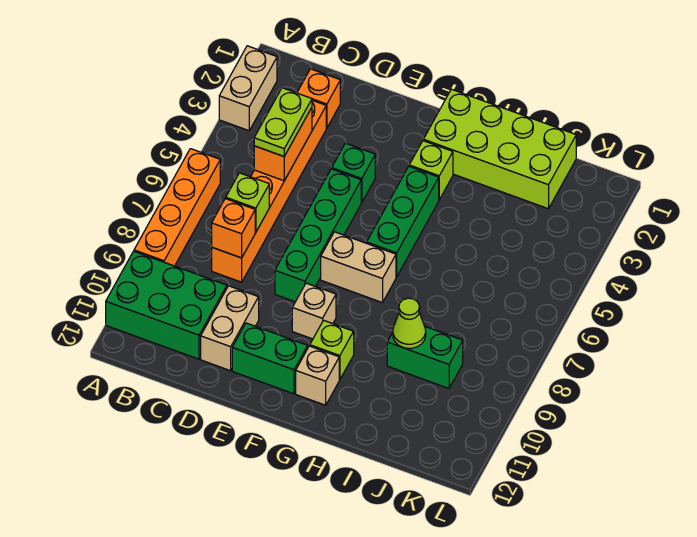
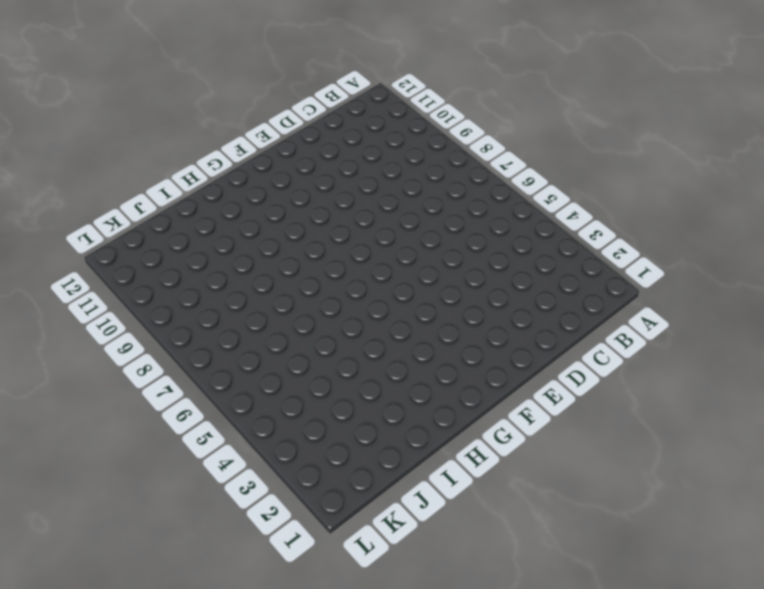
none -> tan brick A2:A3 level 1
none -> orange brick A6:A9 level 1
none -> green brick A10:C11 level 1

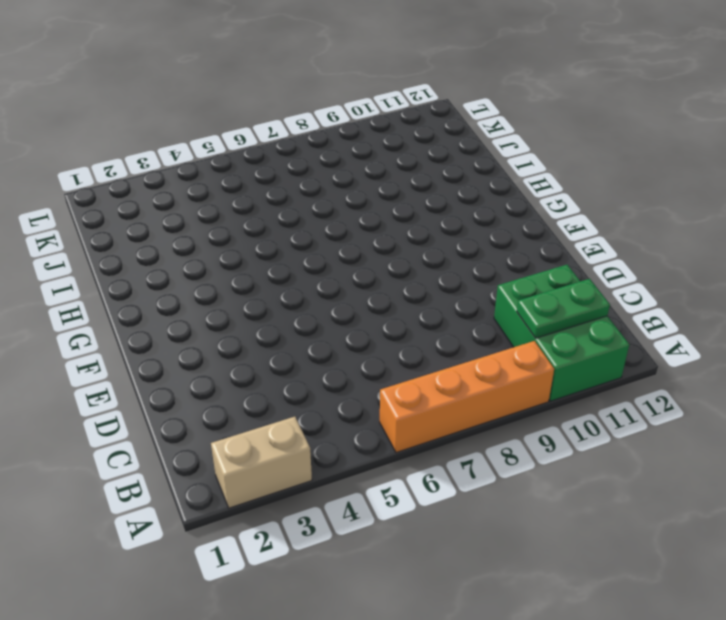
green plate B10:B11 level 2 -> none
none -> orange brick C2 level 1
none -> orange brick C3:C8 level 1
none -> tan brick D10:D11 level 1

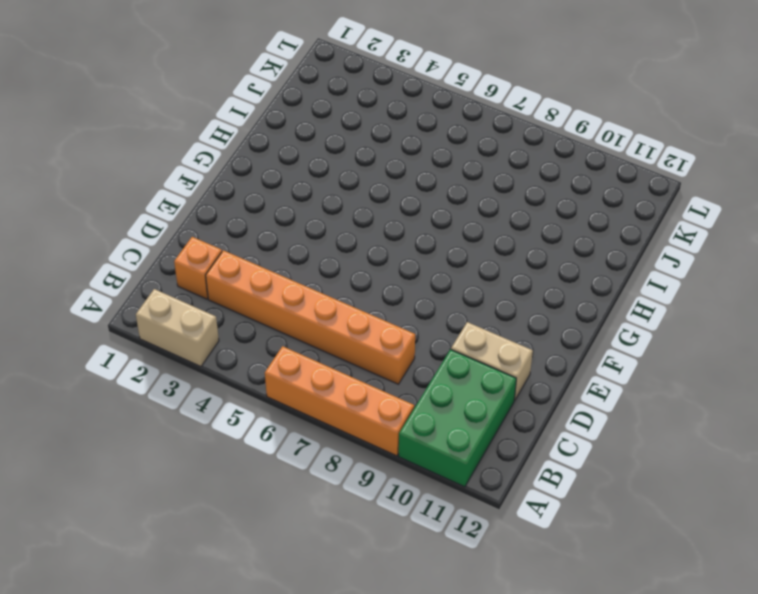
none -> green brick E4 level 1
none -> green brick E5:E8 level 1
none -> green brick E11:F11 level 1

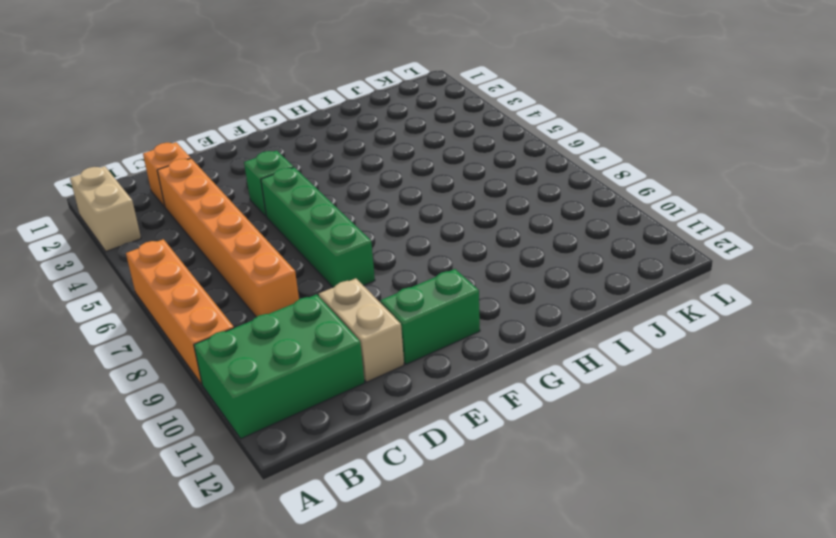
none -> tan brick F7:G7 level 1
none -> tan brick F9 level 1
none -> lime brick G1:J2 level 1

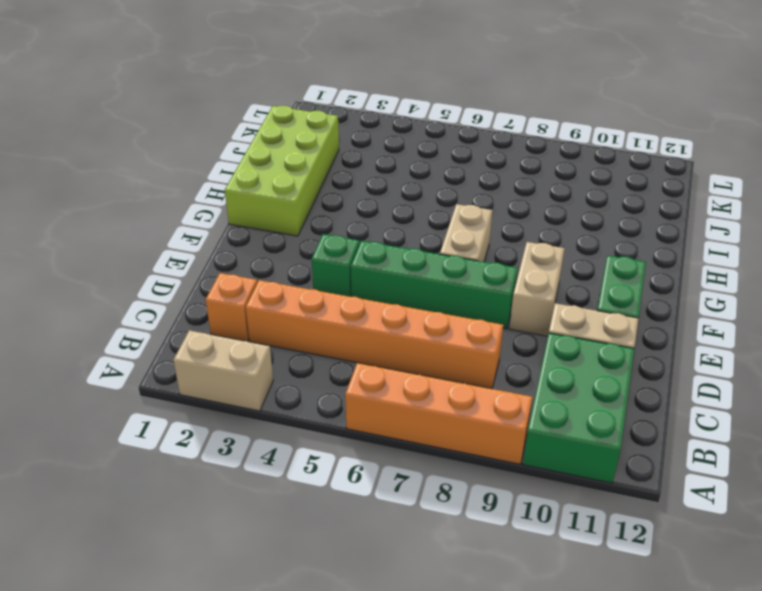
tan brick E9:F9 level 1 -> tan brick F9 level 1
none -> lime brick G3 level 1
none -> green brick G4:G6 level 1
none -> lime brick G10 level 1

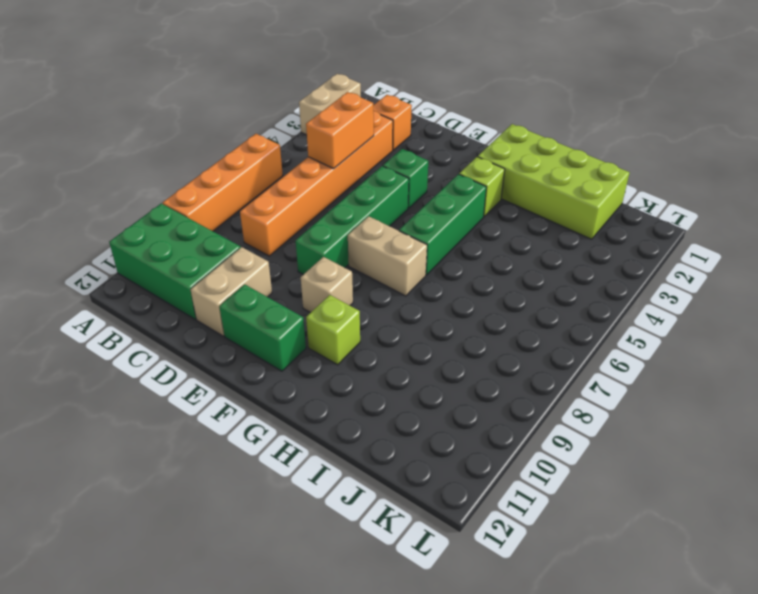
none -> tan brick G11 level 1
none -> green brick I9:J9 level 1
none -> lime brick C7 level 2

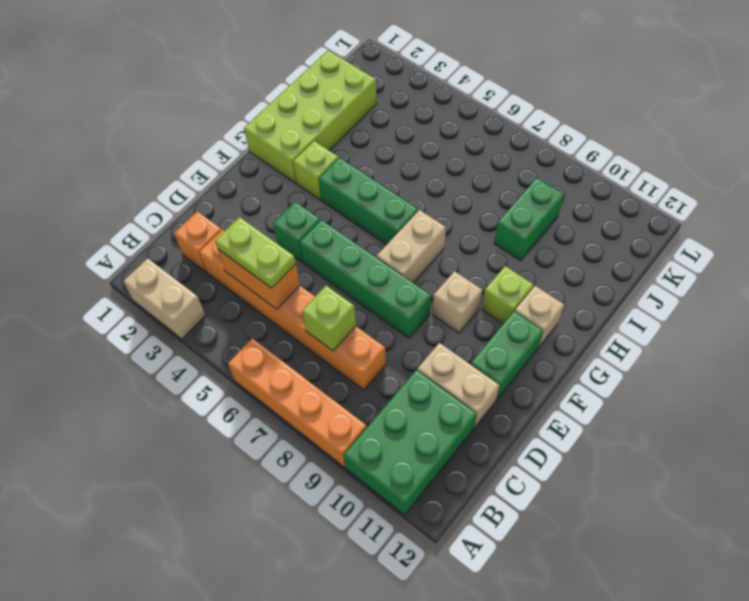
none -> orange brick C8 level 2
none -> lime cone I9 level 2

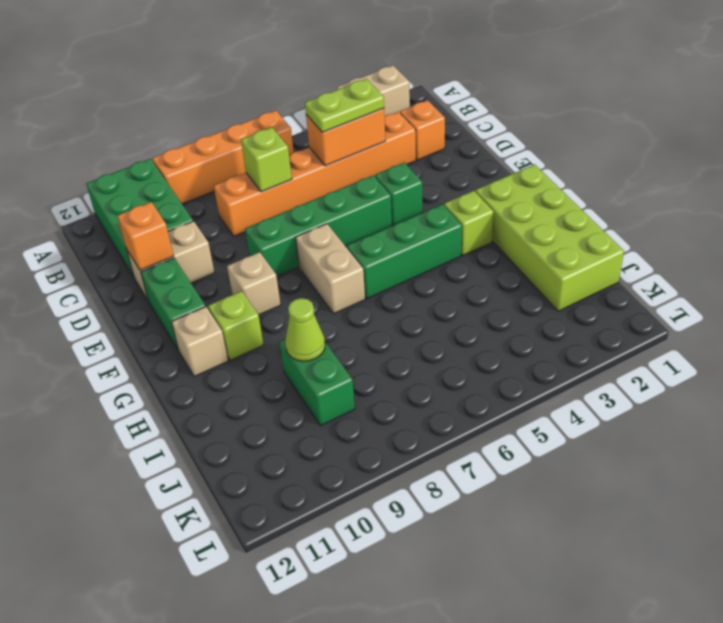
orange brick D11 level 2 -> orange brick C8 level 2

